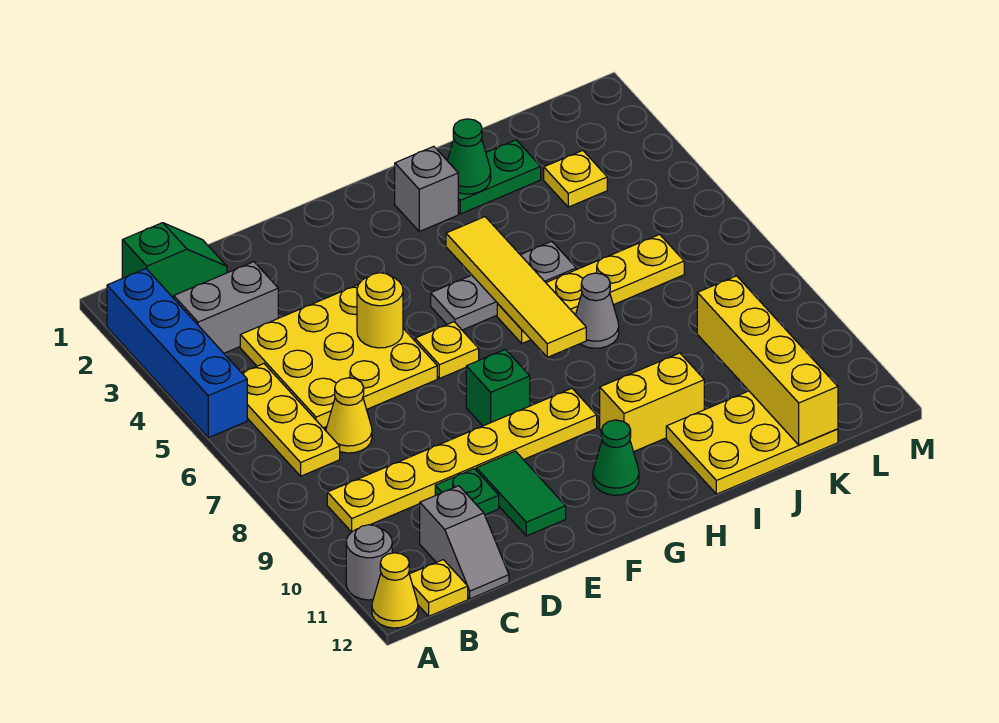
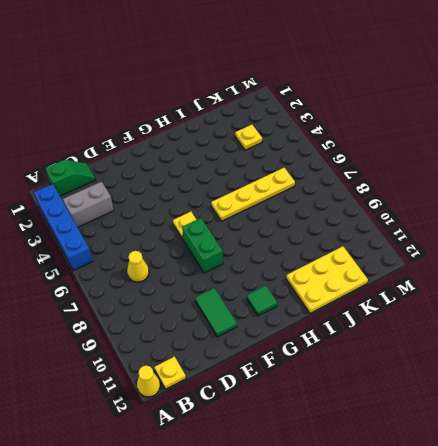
green brick F7:F8 level 1 -> green brick F8 level 1
green tile G11 level 1 -> green cone G11 level 1
none -> grey round brick A11 level 1
none -> yellow plate B5:B7 level 1
none -> yellow plate B9:G9 level 1

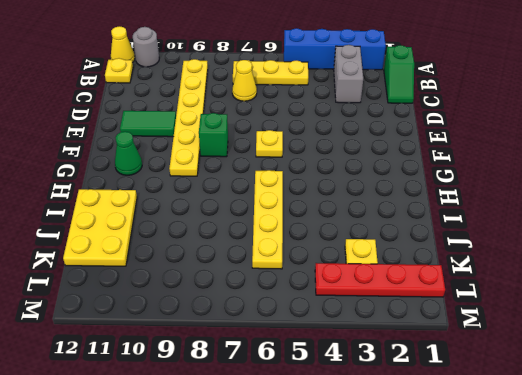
red plate L1:L4 level 1 -> none
none -> yellow plate C4:E6 level 1
none -> grey slope C11:C12 level 1 top 11
none -> green plate D10 level 1

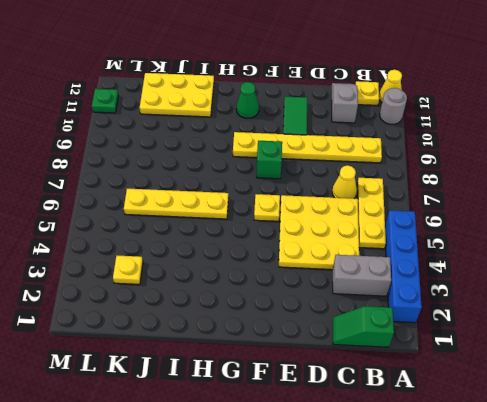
green plate M11 level 1 -> green plate D10 level 1
none -> grey plate G5:I5 level 1
none -> grey brick H2 level 1
none -> yellow brick H10:I10 level 1

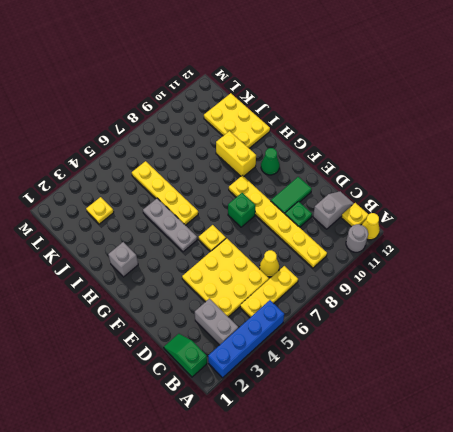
none -> green plate I2:J2 level 1
none -> grey cone I7 level 1
none -> yellow round brick E5 level 2

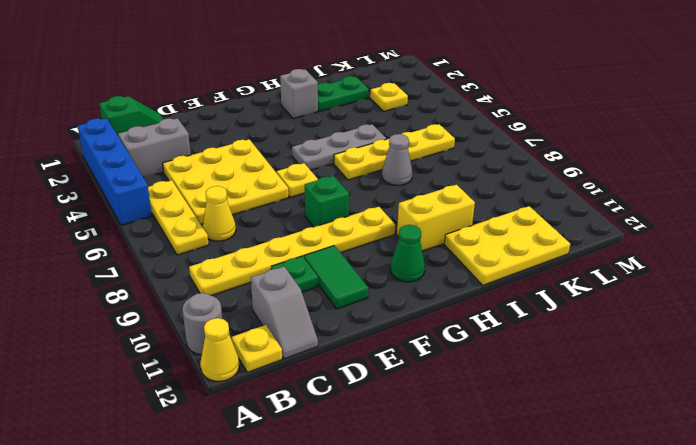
none -> yellow round brick E5 level 2
none -> yellow tile H4:H7 level 2
none -> green cone I2 level 2

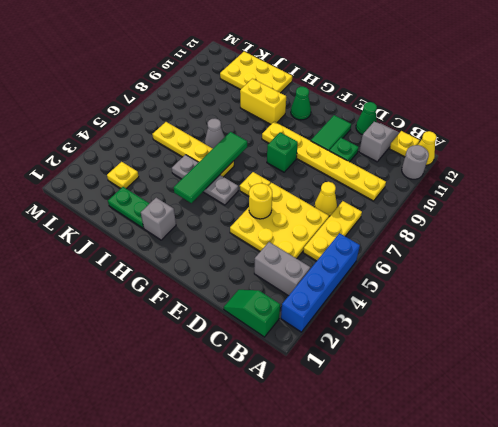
green cone D12 level 1 -> green cone I2 level 2
green tile H4:H7 level 2 -> yellow tile H4:H7 level 2
none -> yellow brick K9:K12 level 2

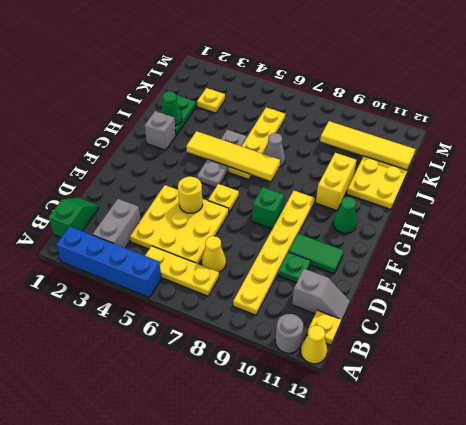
yellow tile K9:K12 level 2 -> yellow brick K9:K12 level 2

